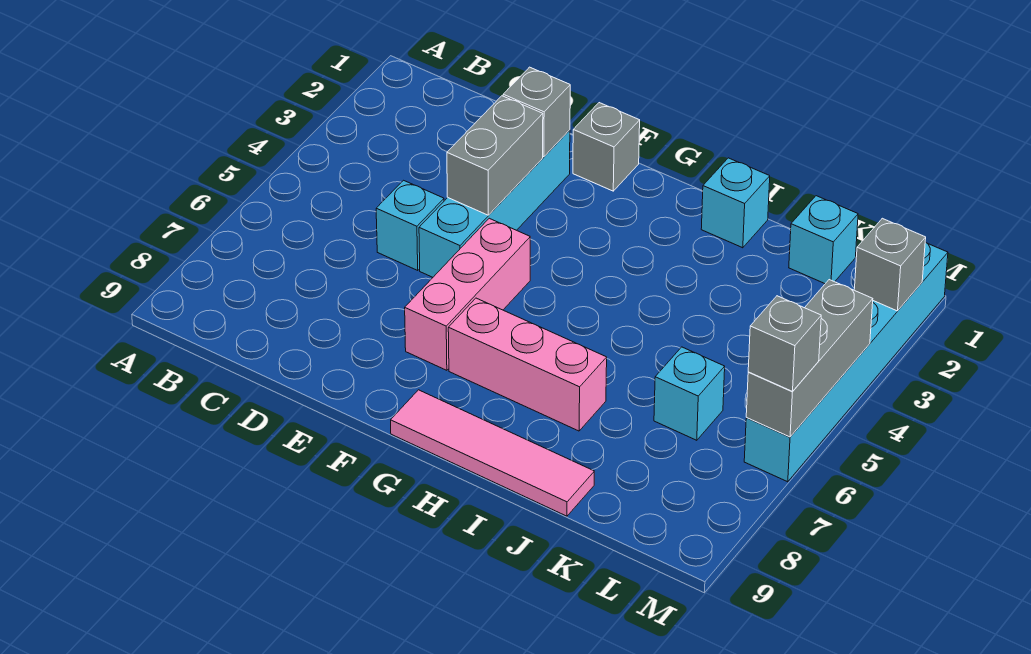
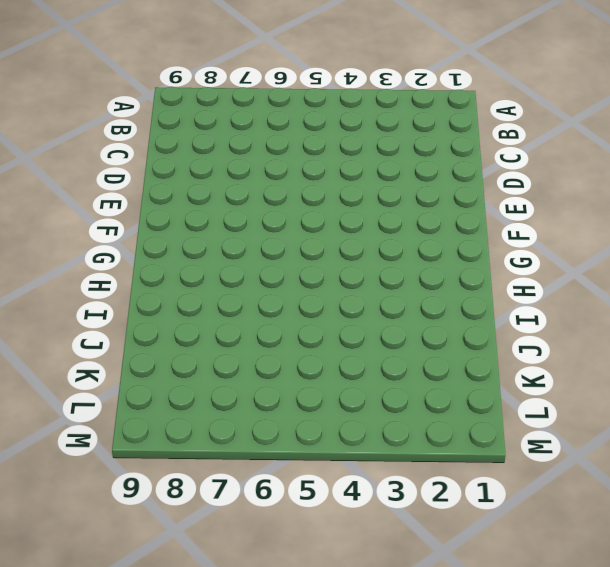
none -> cyan brick D5 level 1
none -> cyan brick E2:E5 level 1
none -> grey brick F1 level 1

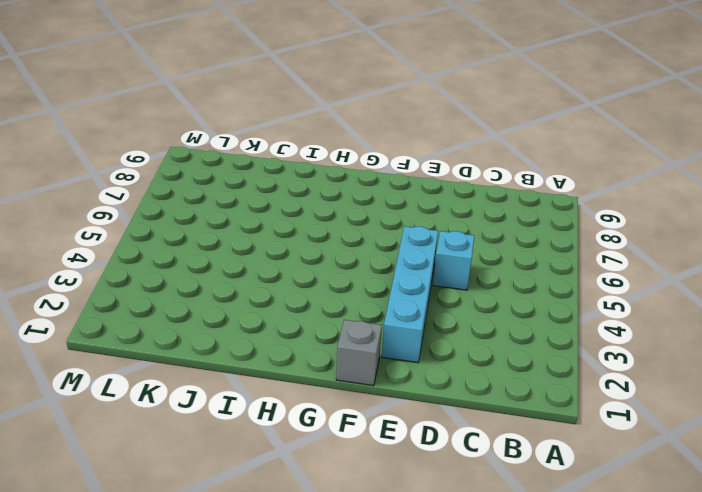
none -> pink brick F5:F7 level 1
none -> pink brick G7:I7 level 1
none -> pink tile G9:J9 level 1

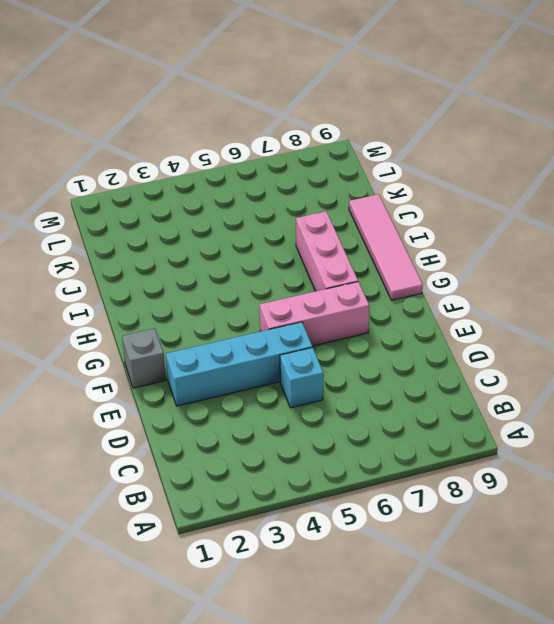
none -> cyan brick I1 level 1
none -> cyan brick K1 level 1
none -> cyan brick K6 level 1

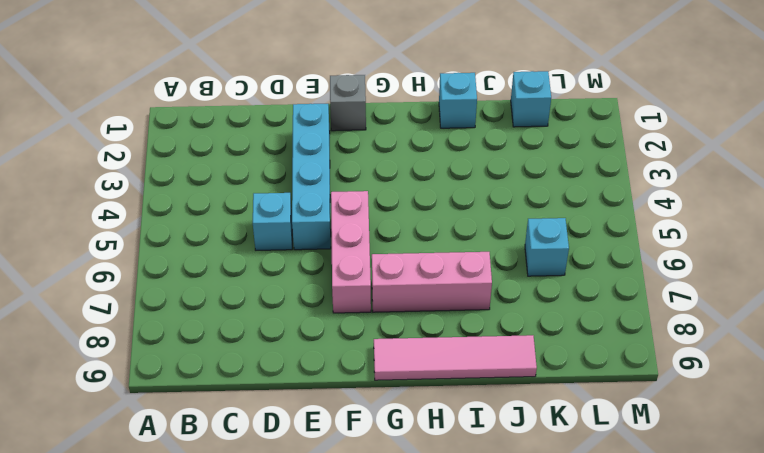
none -> cyan brick M1:M6 level 1
none -> grey brick E2 level 2
none -> grey brick E3:E4 level 2

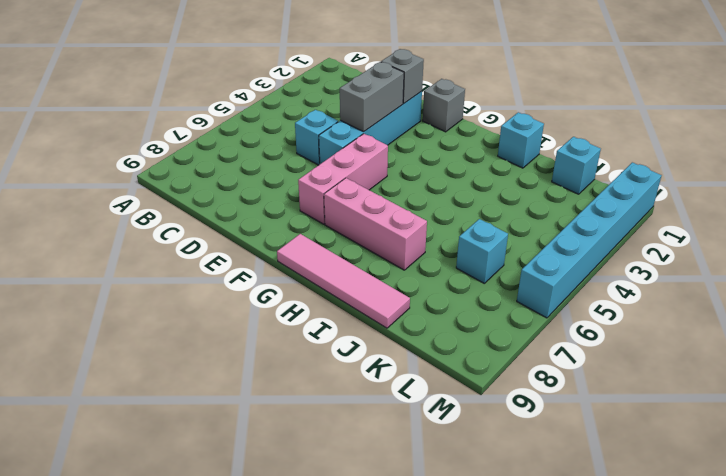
none -> grey brick M2 level 2
none -> grey brick M4:M6 level 2
none -> grey brick M6 level 3

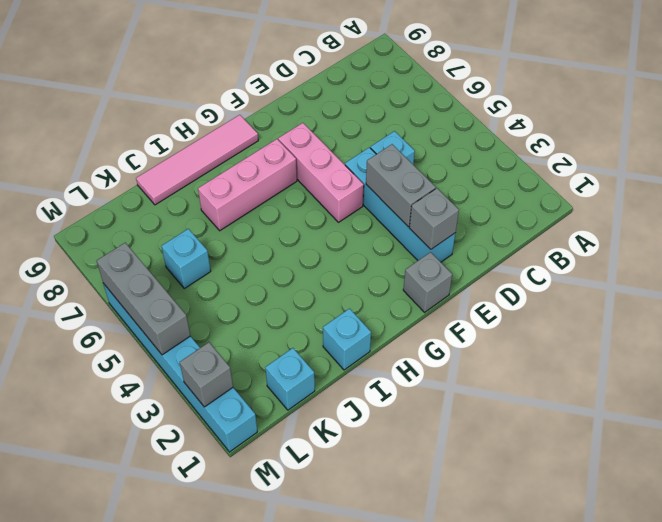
none -> grey brick M6 level 3

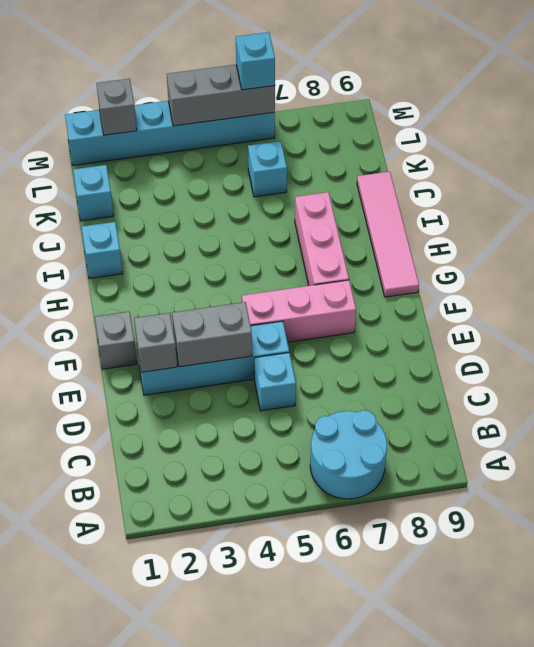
cyan round brick A6:B7 level 1 -> none
cyan brick M6 level 3 -> grey brick M6 level 3

